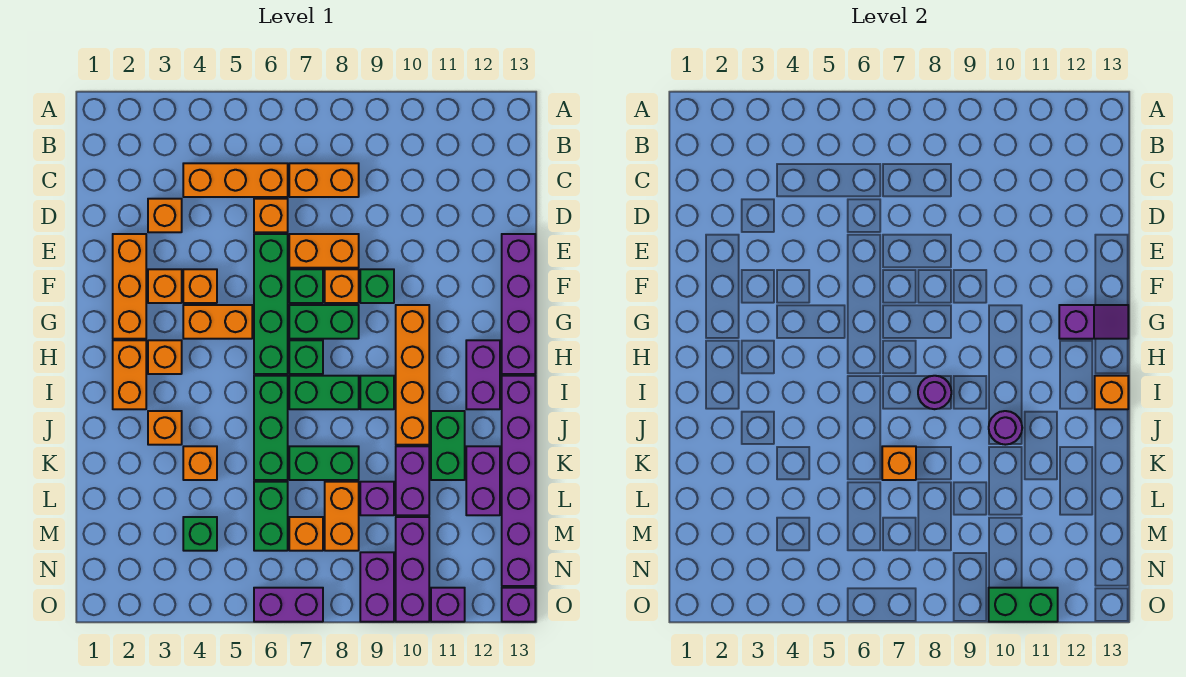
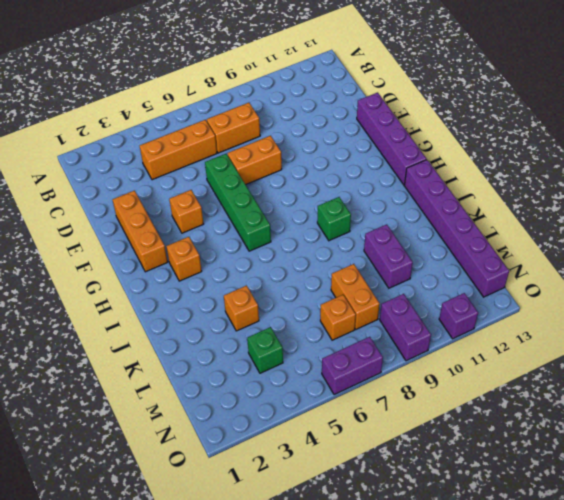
none -> orange brick D3 level 1
none -> orange brick D6 level 1
none -> orange brick F3 level 1
none -> green brick F7 level 1

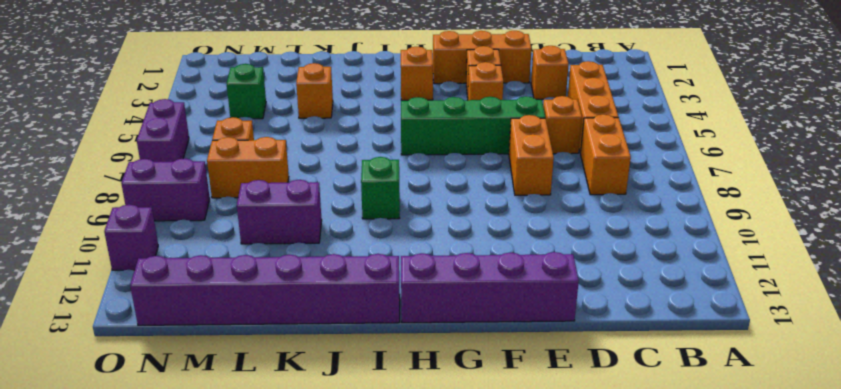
none -> green brick F7 level 1
none -> orange brick F8 level 1
none -> green brick F9 level 1
none -> orange brick G4:G5 level 1

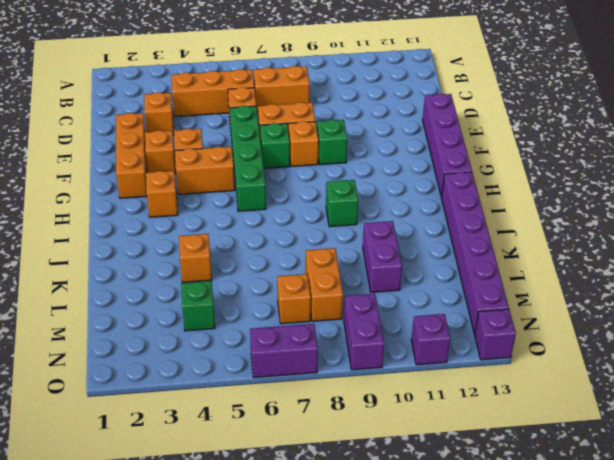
none -> green brick G7:G8 level 1
none -> orange brick G10:J10 level 1
none -> orange brick H2:I2 level 1
none -> green brick H7 level 1

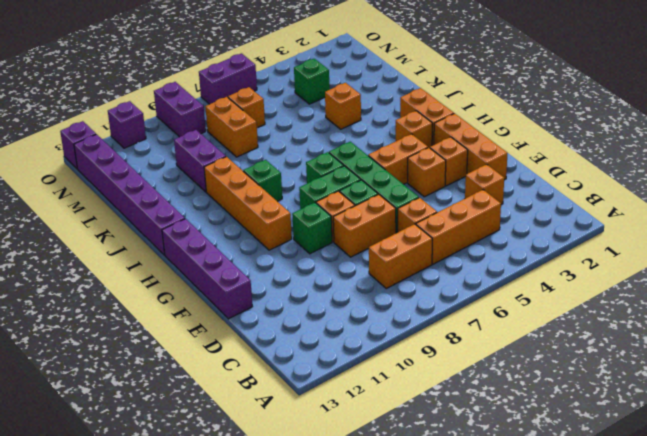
none -> purple brick H12:I12 level 1
none -> green brick I6:K6 level 1
none -> green brick I7:I8 level 1
none -> orange brick J3 level 1

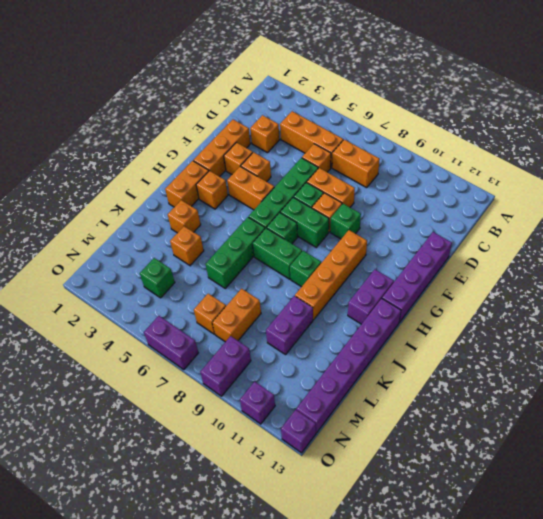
none -> green brick J11:K11 level 1
none -> green brick K7:K8 level 1
none -> purple brick K12:L12 level 1
none -> green brick L6:M6 level 1

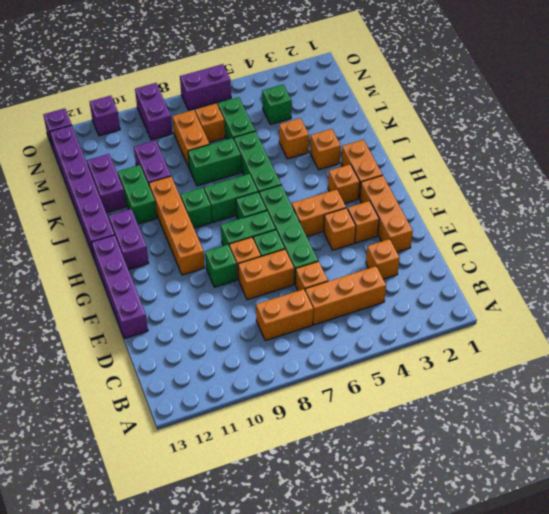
none -> purple brick L9 level 1
none -> purple brick M10:O10 level 1
none -> purple slope G12:G13 level 2 top 12
none -> purple round brick I8 level 2

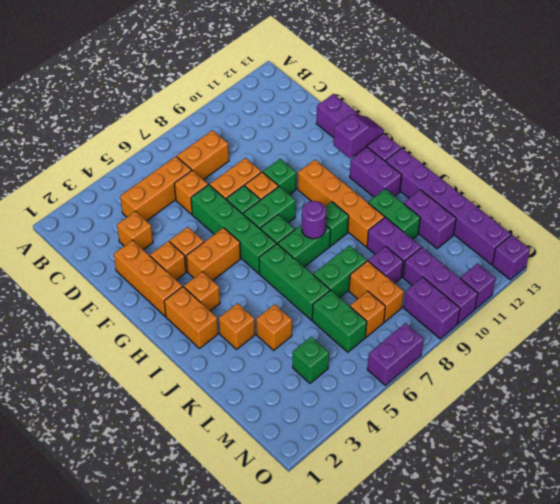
none -> orange brick I13 level 2
none -> purple round brick J10 level 2
none -> orange brick K7 level 2
none -> green brick O10:O11 level 2

